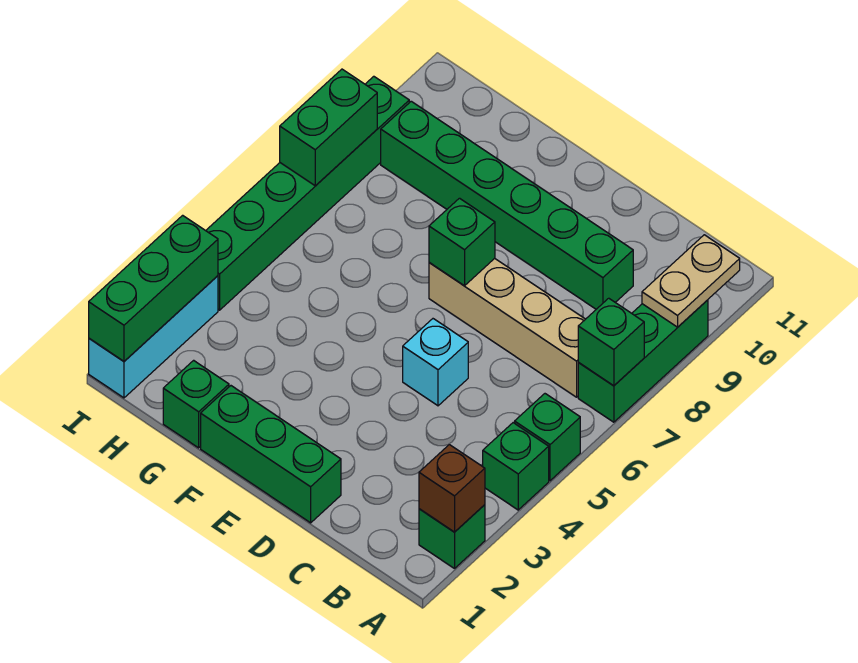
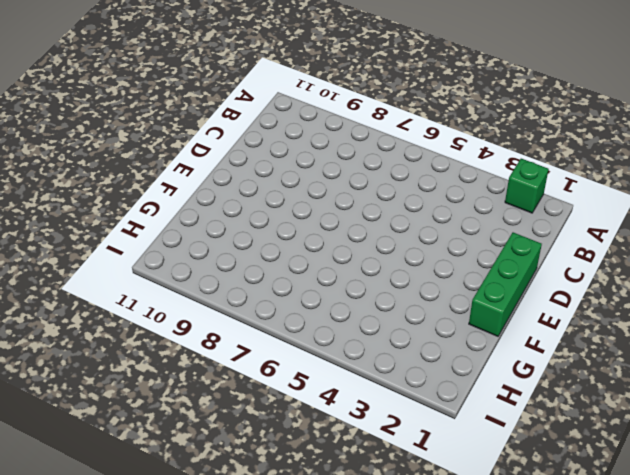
none -> green brick A4 level 1
none -> green brick A5 level 1
none -> green brick A7:A9 level 1

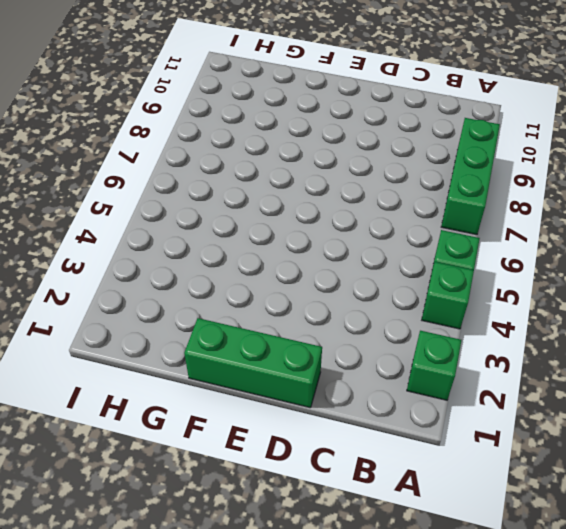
none -> tan brick B7:E7 level 1
none -> green brick C9:H9 level 1
none -> cyan brick D5 level 1

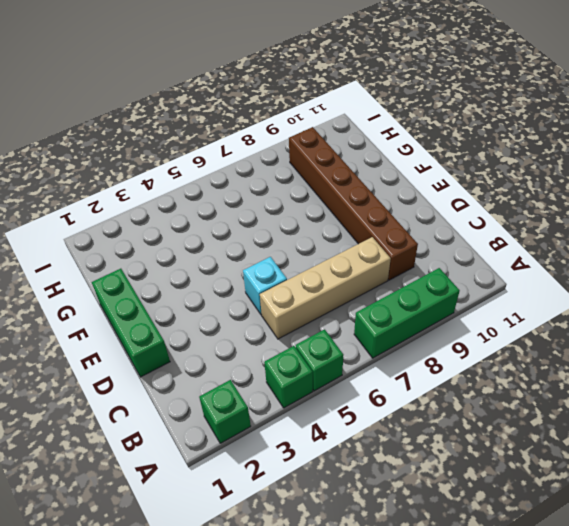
tan brick C5:C8 level 1 -> tan brick B7:E7 level 1
brown brick C9:H9 level 1 -> green brick C9:H9 level 1
none -> green brick G1 level 1
none -> cyan brick I1:I3 level 1
none -> green brick I4:I9 level 1

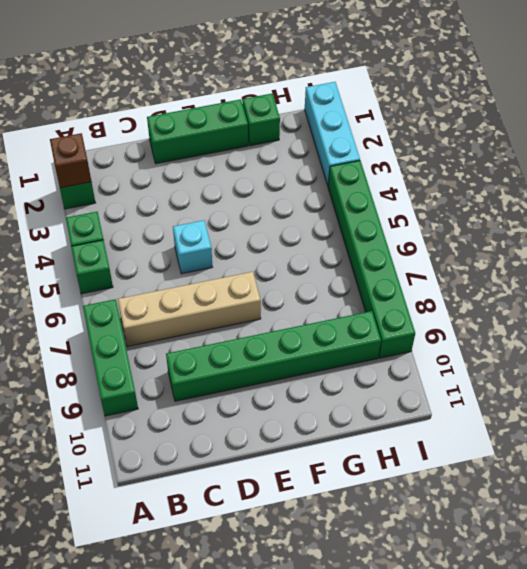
none -> green brick A7 level 2
none -> tan plate A9:A10 level 2
none -> green brick E7 level 2

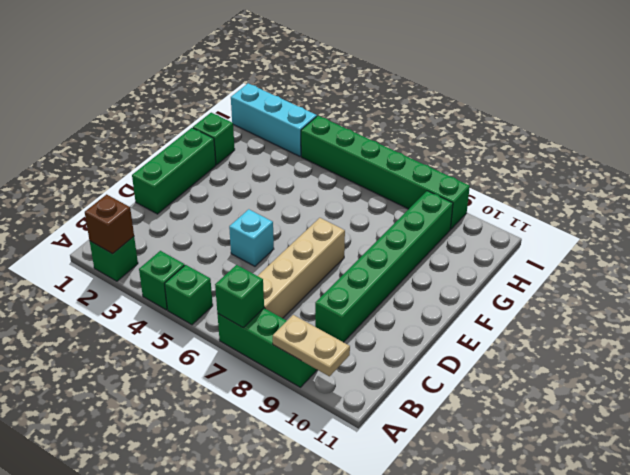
none -> green brick E7 level 2
none -> green brick I1:I3 level 2
none -> green brick I7:I8 level 2

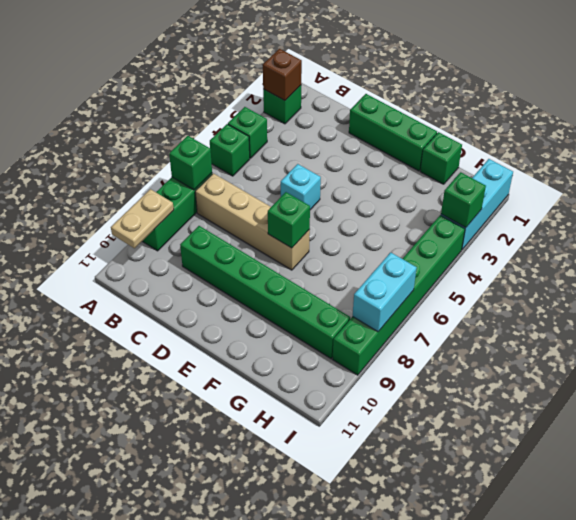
green brick I3 level 2 -> green brick I1:I3 level 2
cyan brick I7:I8 level 2 -> green brick I7:I8 level 2

